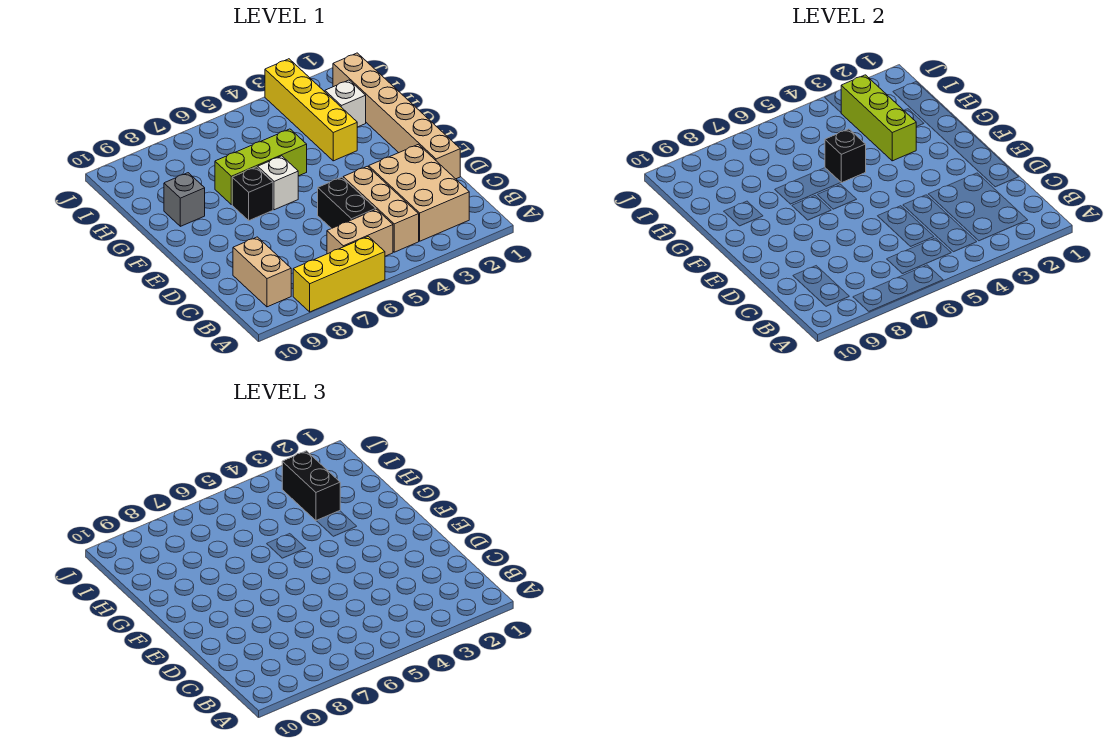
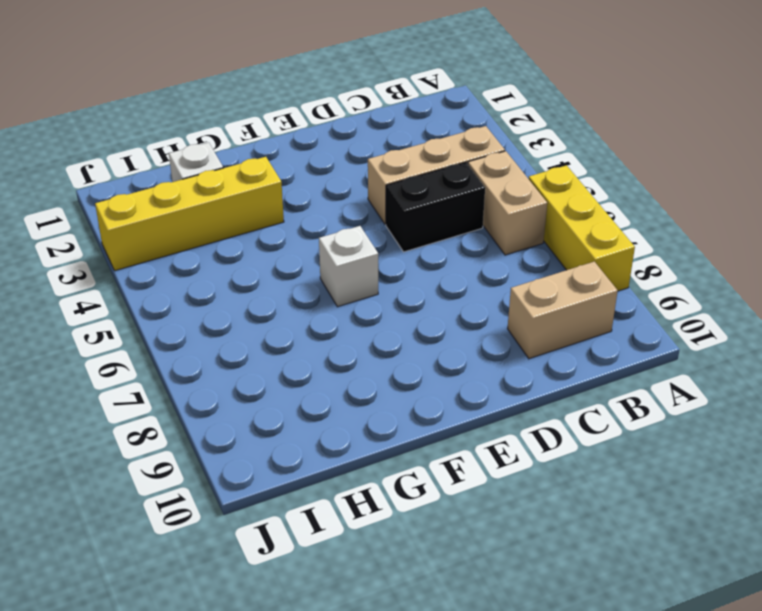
none -> tan brick B2:D3 level 1
none -> tan brick D1:I1 level 1
none -> black brick F7 level 1

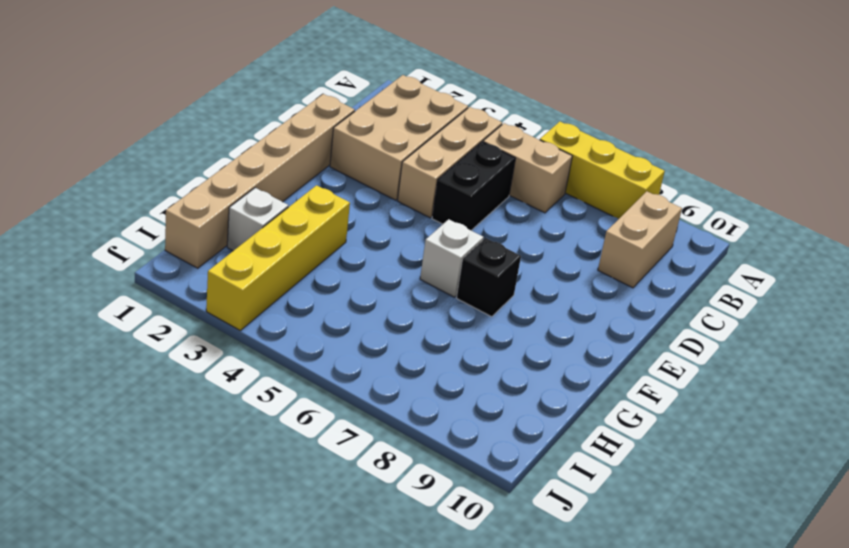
none -> lime brick G5:G7 level 1
none -> grey brick G9 level 1
none -> lime brick G3:I3 level 2

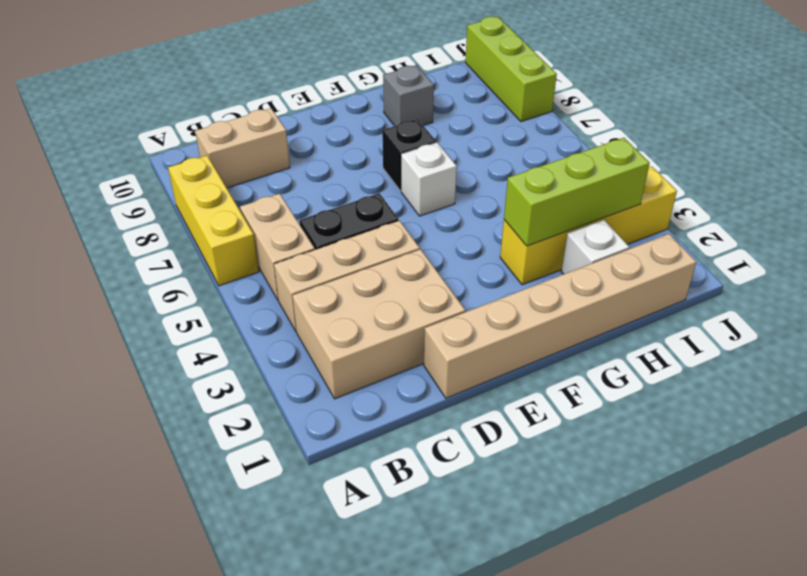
lime brick J8:J10 level 1 -> lime brick G5:G7 level 1
none -> black brick G5 level 2
none -> black brick H3:I3 level 3

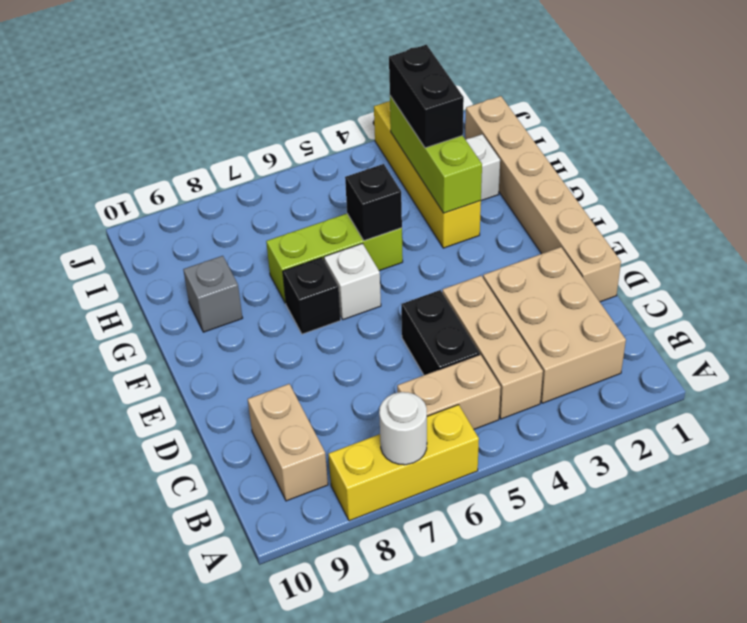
white round brick A7 level 2 -> none

